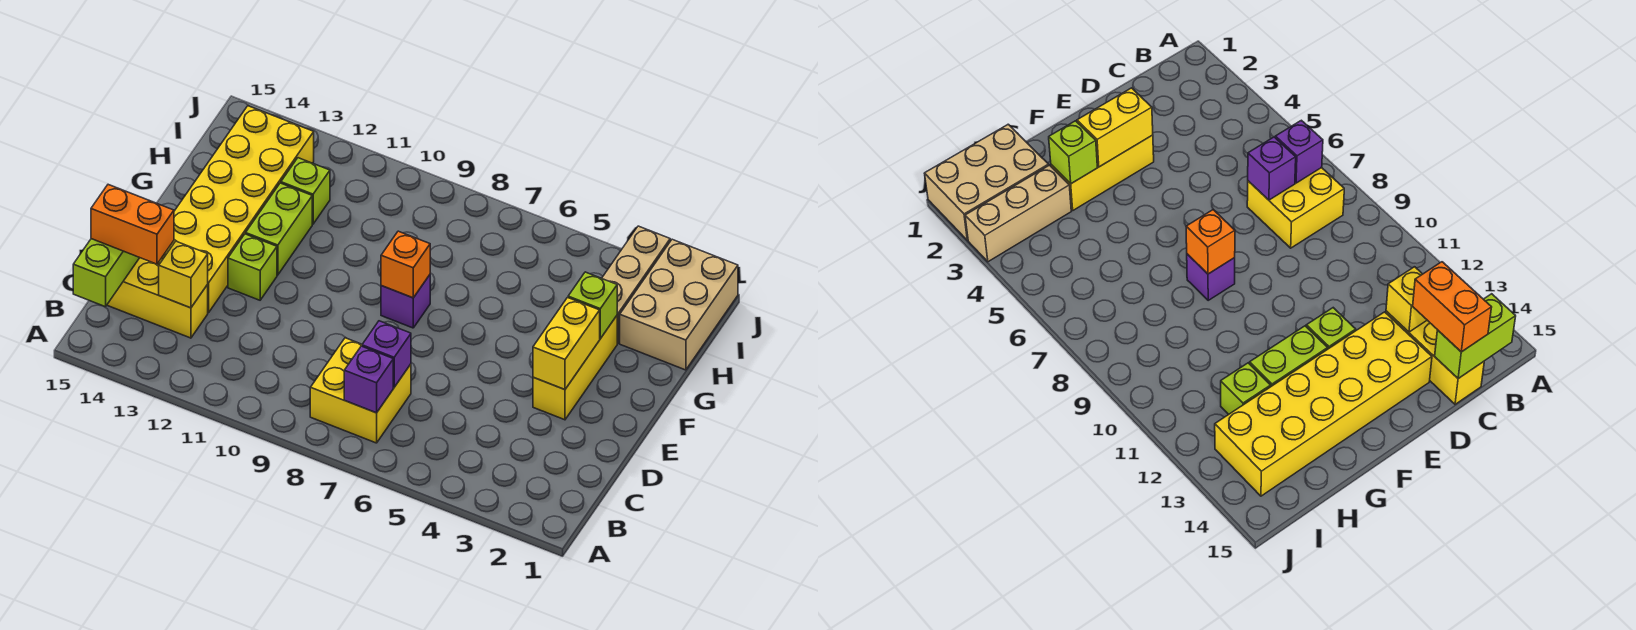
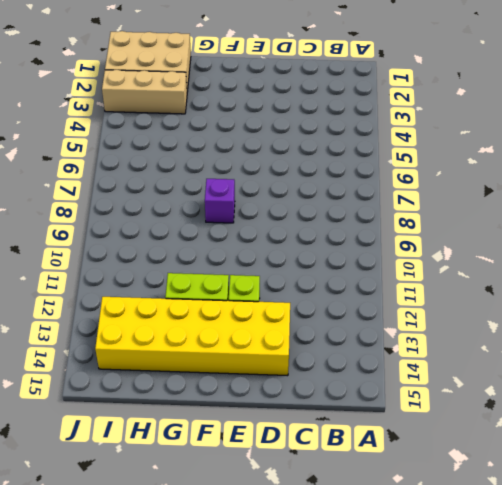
none -> yellow brick B7:C8 level 1
none -> yellow brick C13:C15 level 1
none -> yellow brick E3:G3 level 1

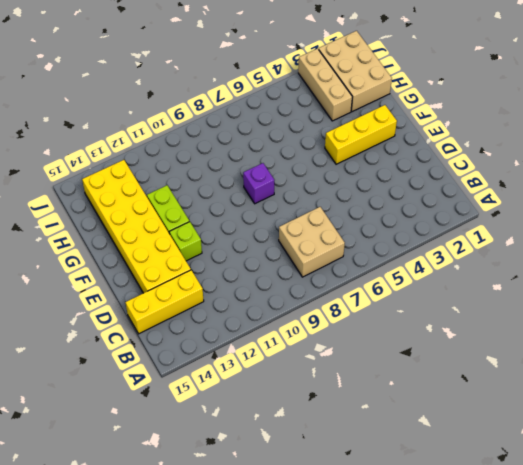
tan brick B7:C8 level 1 -> yellow brick B7:C8 level 1
yellow brick F2:F4 level 1 -> yellow brick E3:G3 level 1
none -> lime brick H12 level 1
none -> purple brick B7 level 2
none -> lime brick B15:C15 level 2

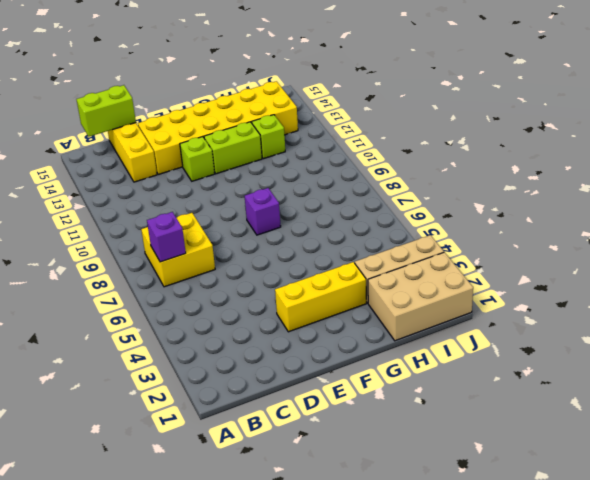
none -> purple brick C7 level 2
none -> yellow brick C13 level 2
none -> yellow brick E3:F3 level 2

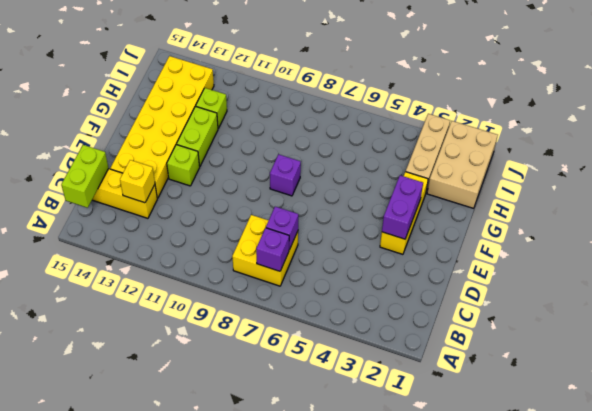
purple brick E3:F3 level 2 -> yellow brick E3:F3 level 2
none -> orange brick F8 level 2
none -> lime brick G3 level 2
none -> orange brick C14:C15 level 3

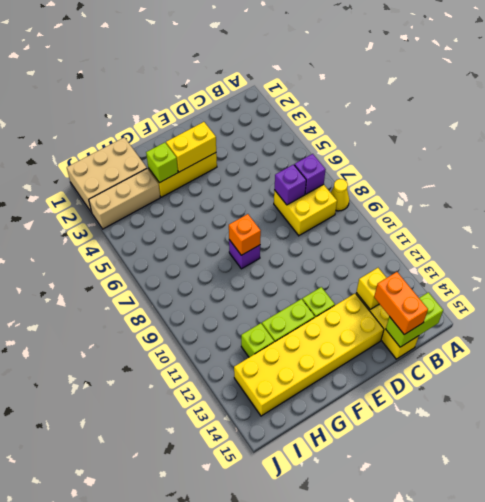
yellow cone A8 level 1 -> none

